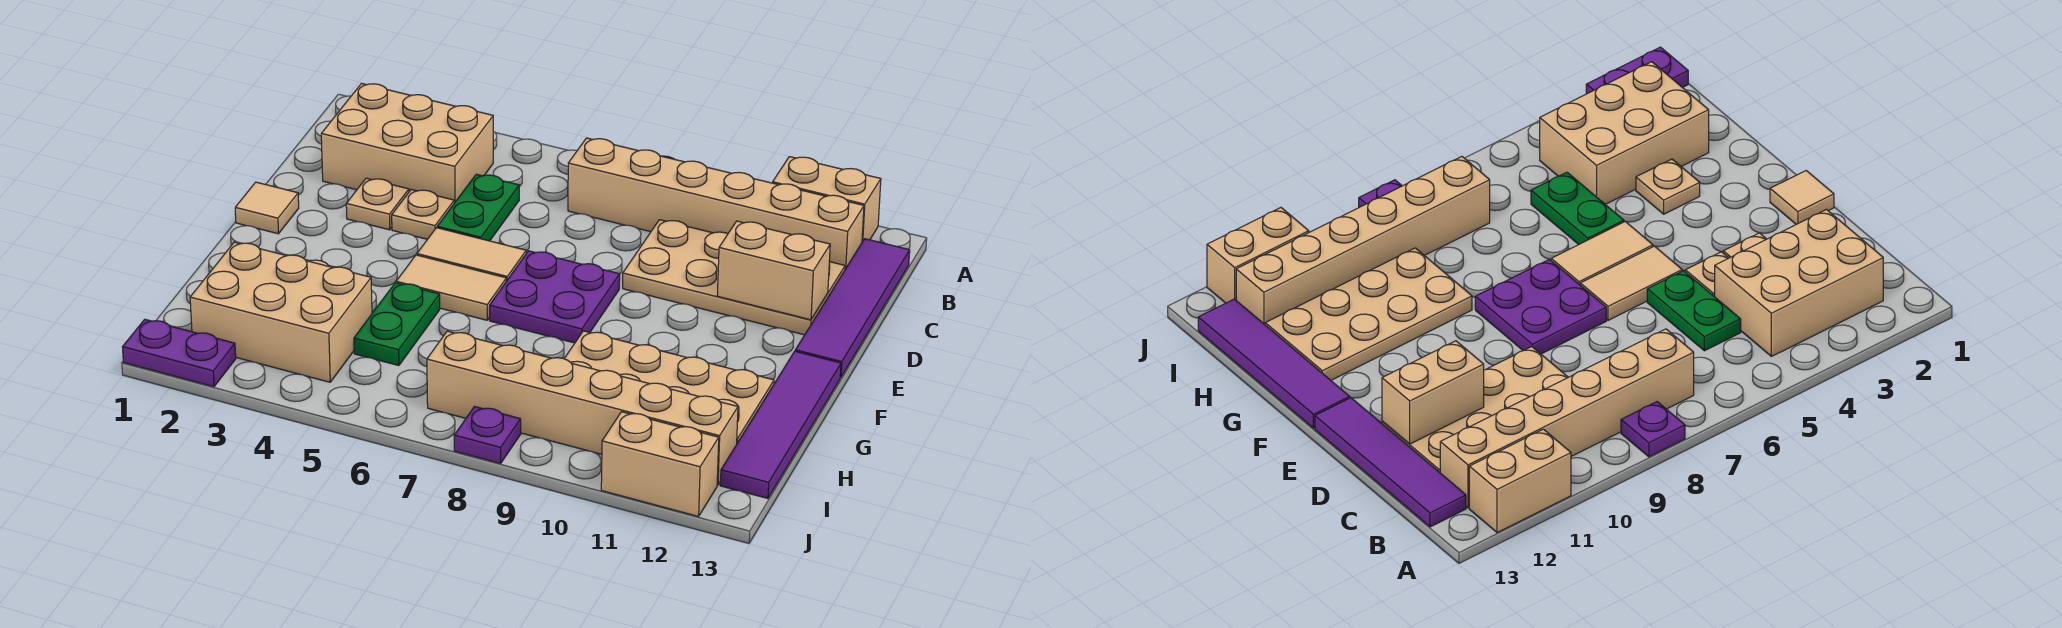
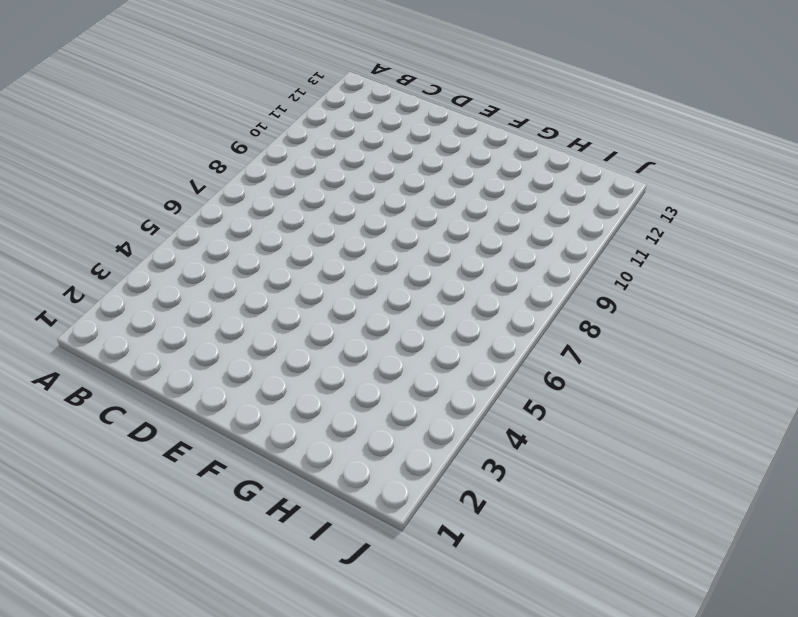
none -> purple plate A8 level 1
none -> tan brick A11:A12 level 1
none -> tan brick B2:C4 level 1

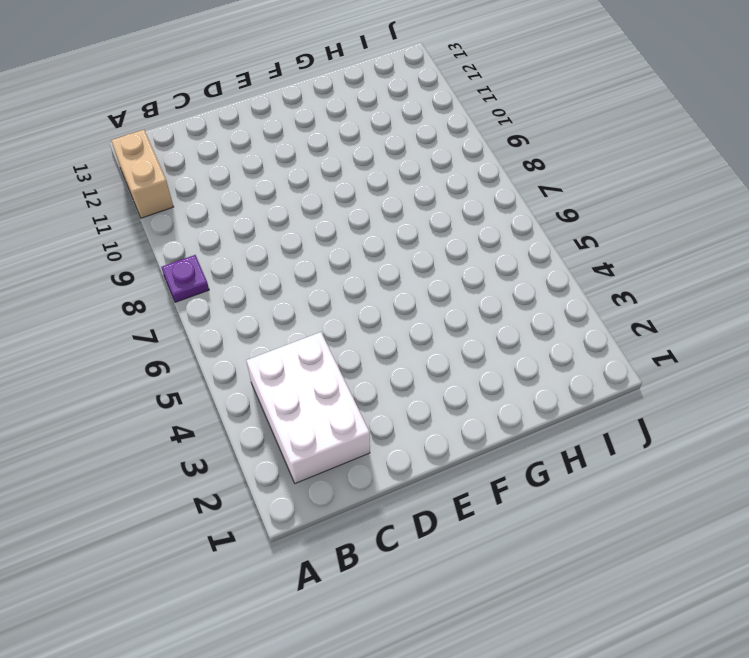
white brick B2:C4 level 1 -> tan brick B2:C4 level 1
none -> tan brick B7:B12 level 1
none -> purple tile B13:E13 level 1
none -> green plate C5:D5 level 1

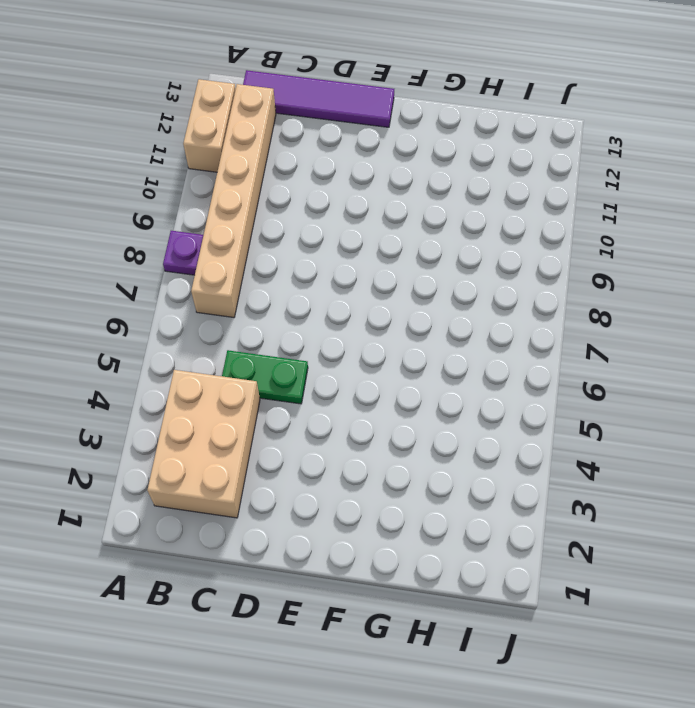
none -> tan plate C9:D12 level 1
none -> tan plate D3 level 1
none -> tan plate D4 level 1

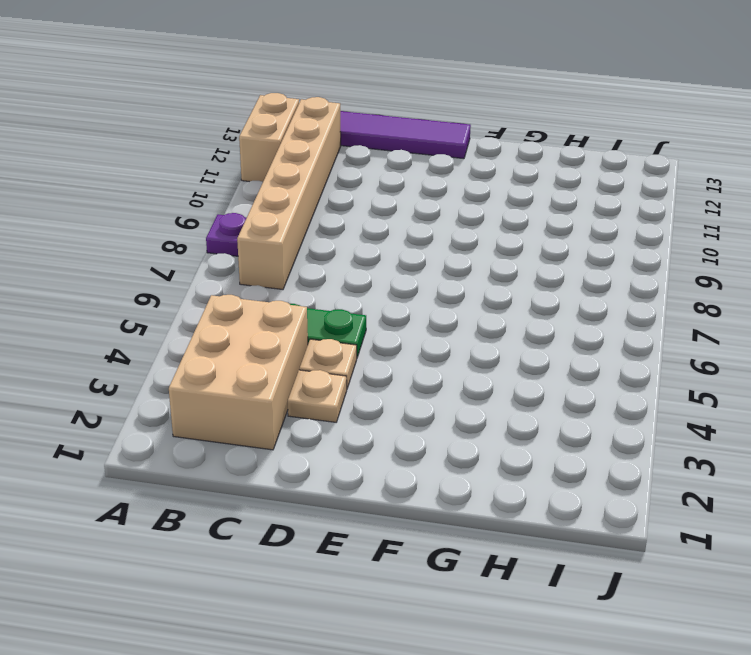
none -> tan plate C9:D12 level 1
none -> tan tile E1 level 1
none -> tan tile E5:E6 level 1

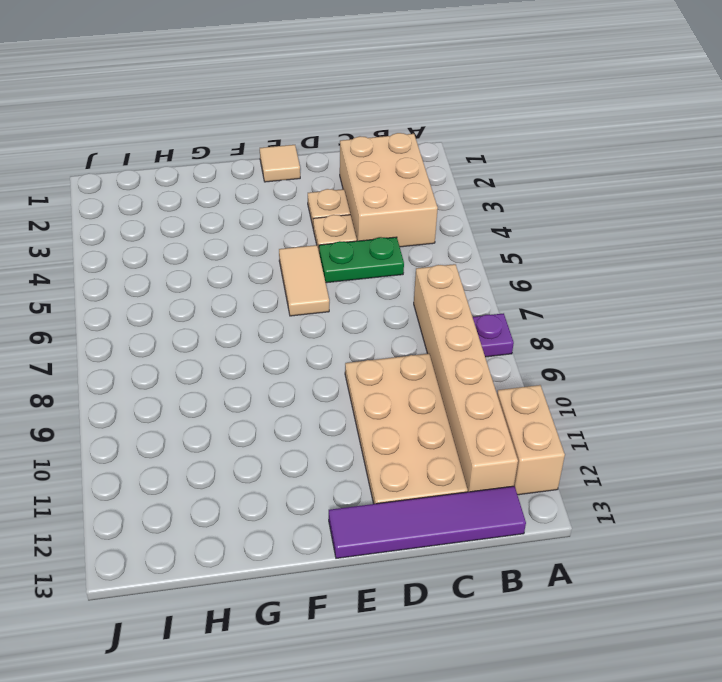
none -> purple plate E7:F8 level 1
none -> tan tile F5:F6 level 1
none -> purple tile F13:I13 level 1

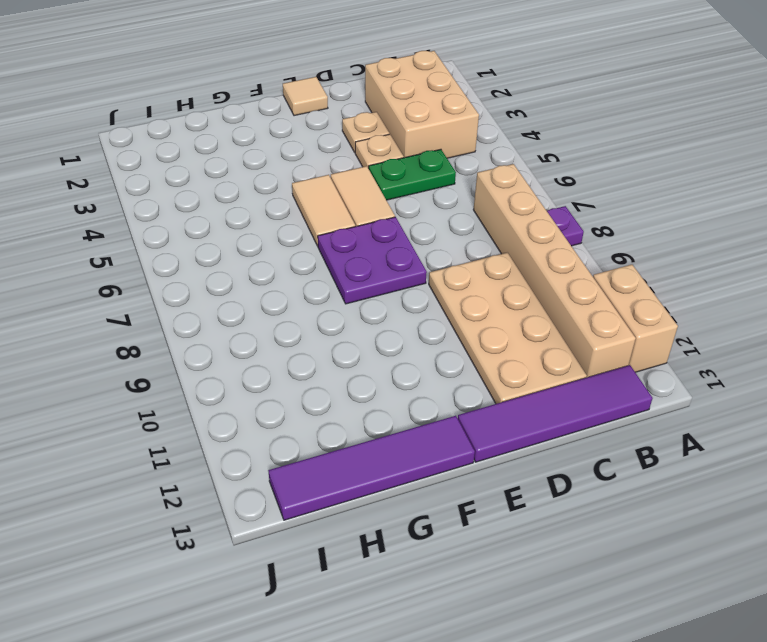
none -> tan plate G3 level 1
none -> green plate G5:H5 level 1
none -> tan plate G9:H12 level 1

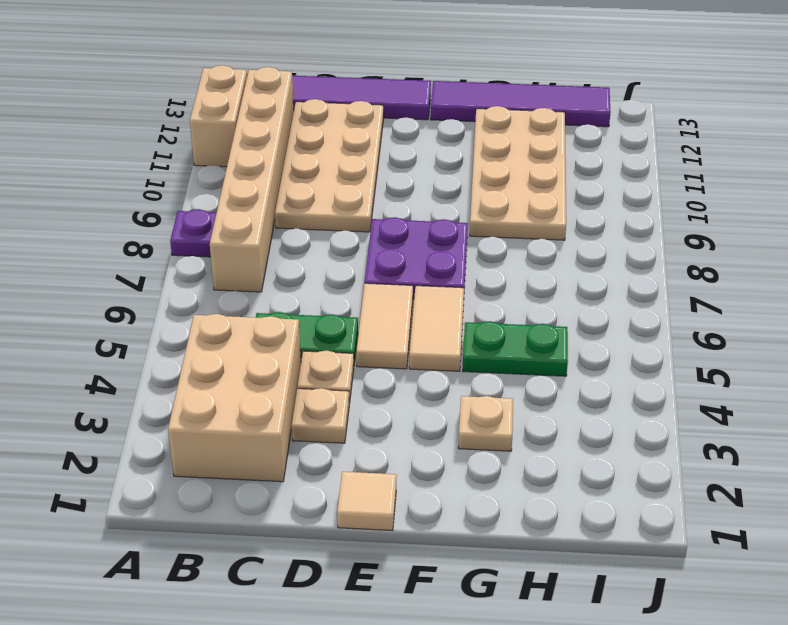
none -> tan brick H2:I4 level 1
none -> tan brick I7:I12 level 1
none -> purple plate J1:J2 level 1

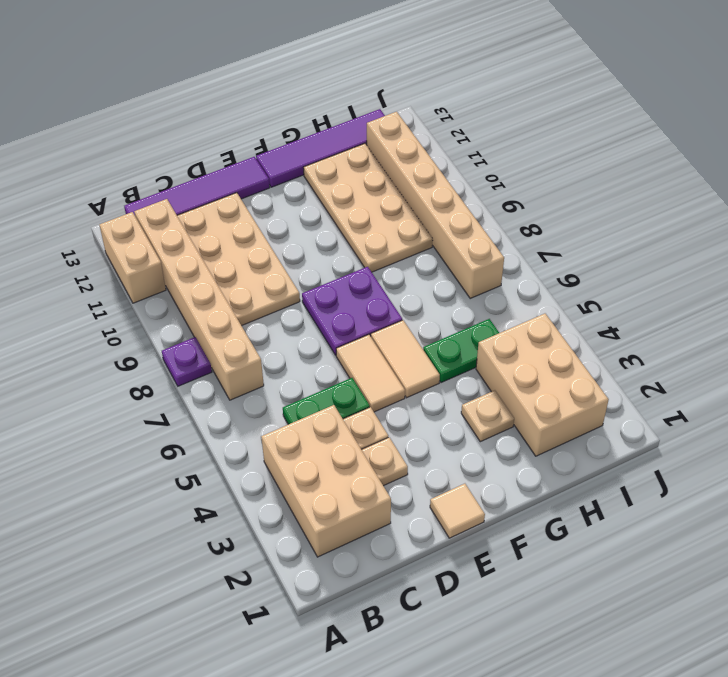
none -> purple plate J1:J2 level 1
none -> purple plate J8 level 1
none -> tan brick J11:J12 level 1

